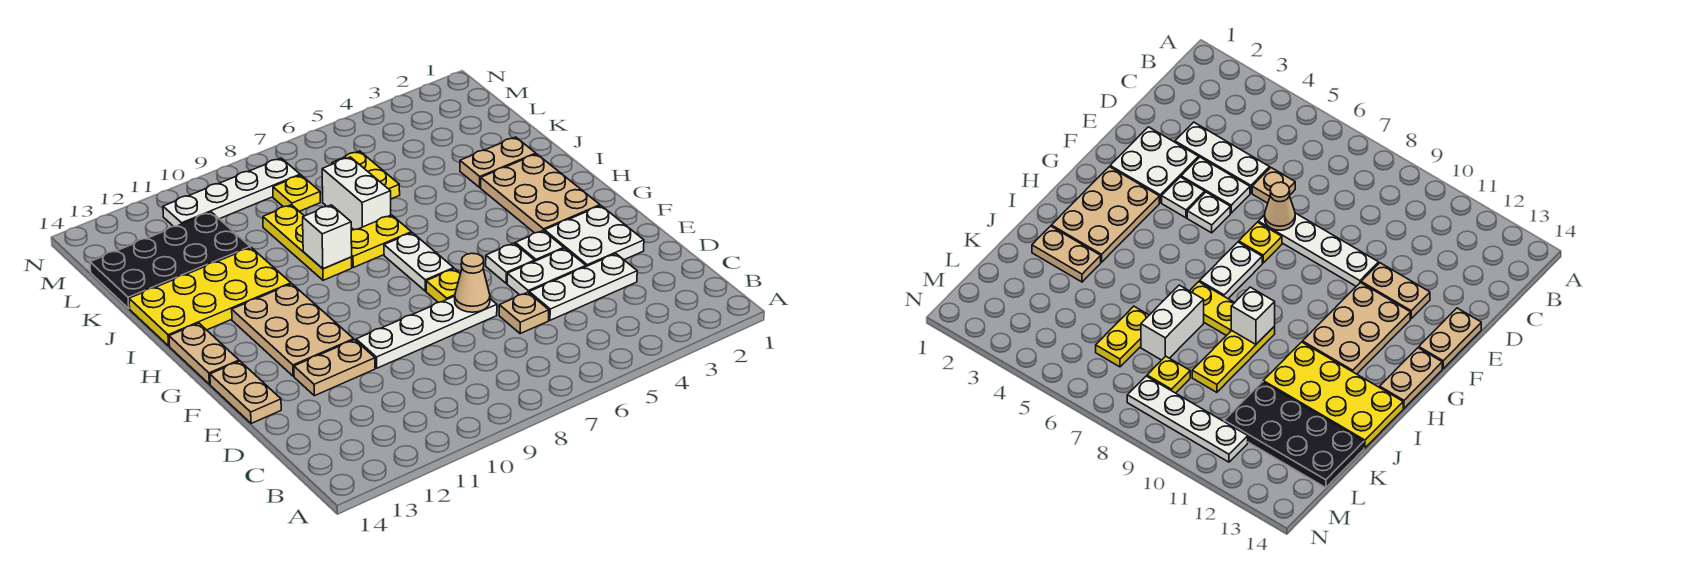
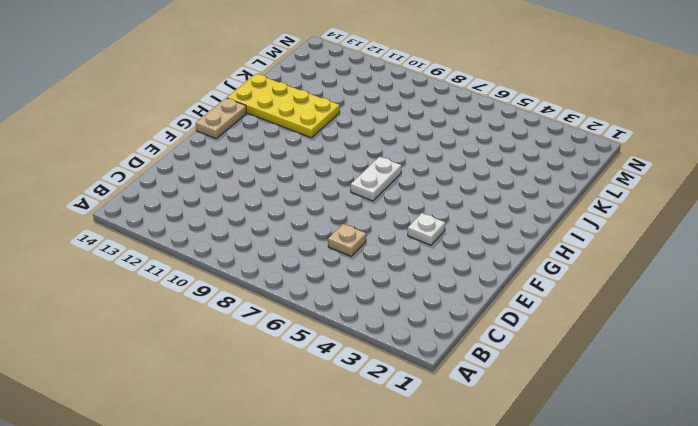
none -> white plate D3:D5 level 1
none -> white plate E2:F3 level 1
none -> white plate E4:E5 level 1

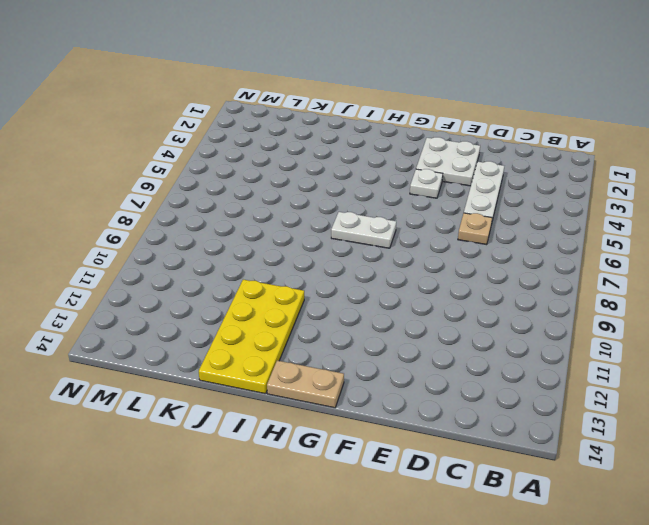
none -> white plate E4:E5 level 1
none -> white plate E7:E10 level 1
none -> tan plate E11:E12 level 1

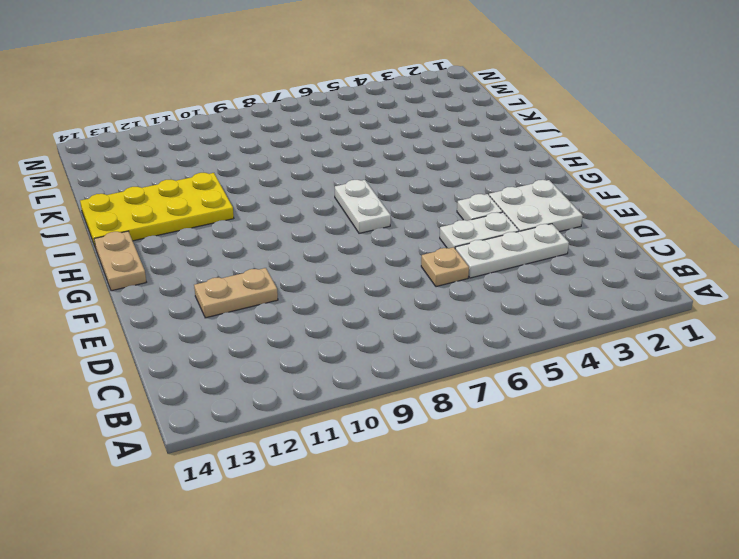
none -> white plate E7:E10 level 1
none -> tan plate E14:F14 level 1
none -> white plate F5 level 1

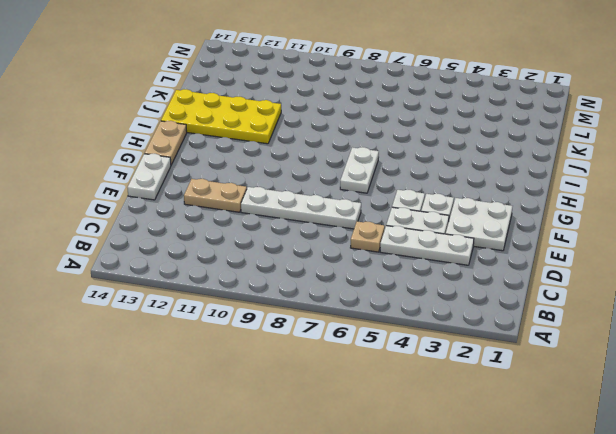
white plate E14:F14 level 1 -> tan plate E14:F14 level 1
none -> yellow plate F7 level 1
none -> tan plate F11:H12 level 1
none -> tan plate G2:I3 level 1

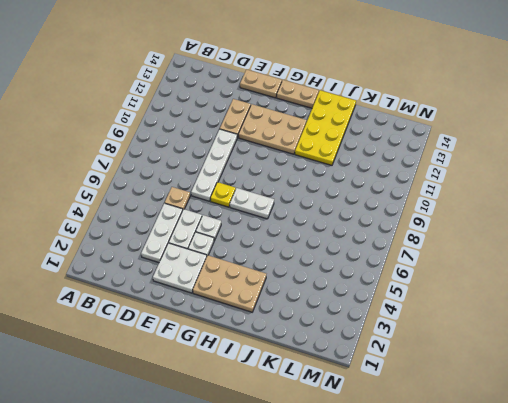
none -> yellow plate I7:I8 level 1
none -> yellow plate I9:K9 level 1
none -> tan plate J2:J3 level 1

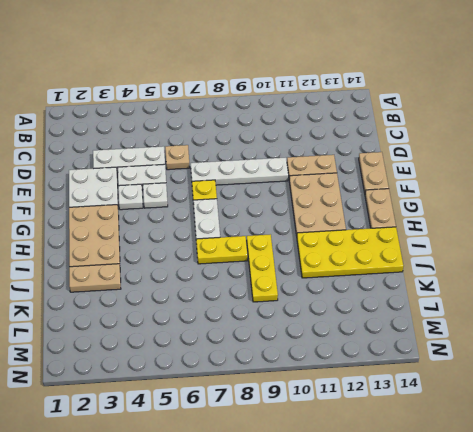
none -> white brick J7:K7 level 1
none -> yellow plate K6:L6 level 1
none -> black plate K11:L14 level 1

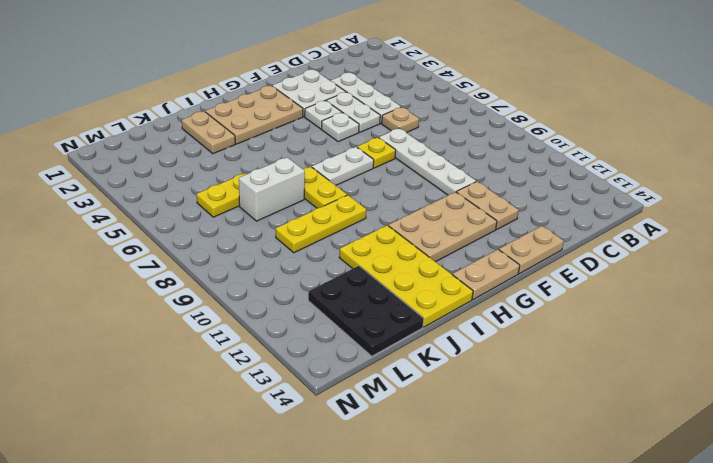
black plate K12:L14 level 1 -> black plate K11:L14 level 1
none -> yellow plate L8 level 1
none -> white plate M8:M11 level 1
none -> tan cone E7 level 2

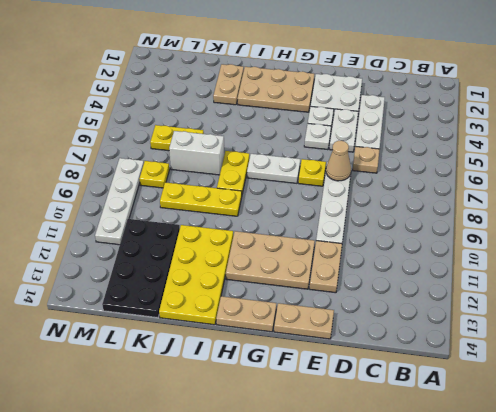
none -> white brick I9 level 2

